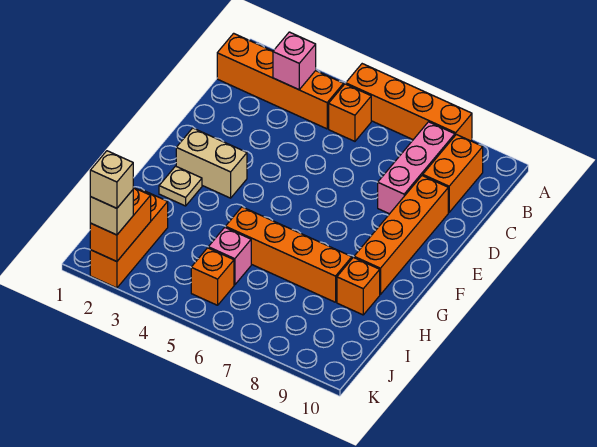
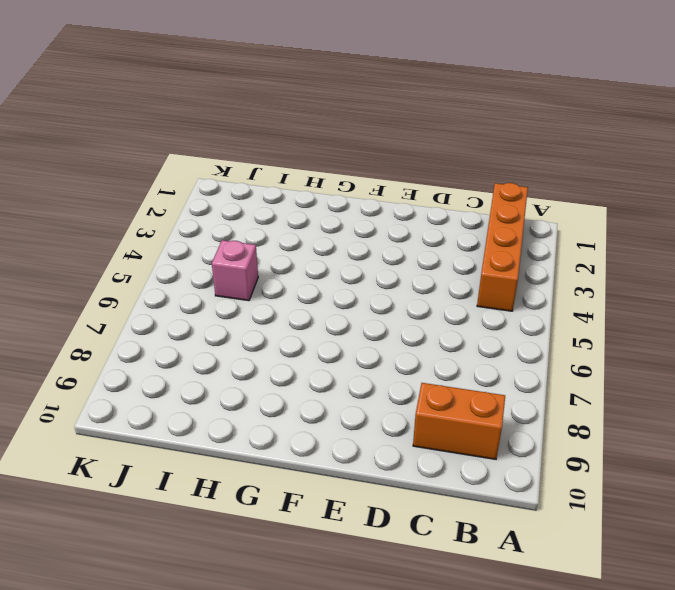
none -> orange brick A5:A8 level 1
none -> orange brick B5 level 1
none -> pink brick B8:D8 level 1

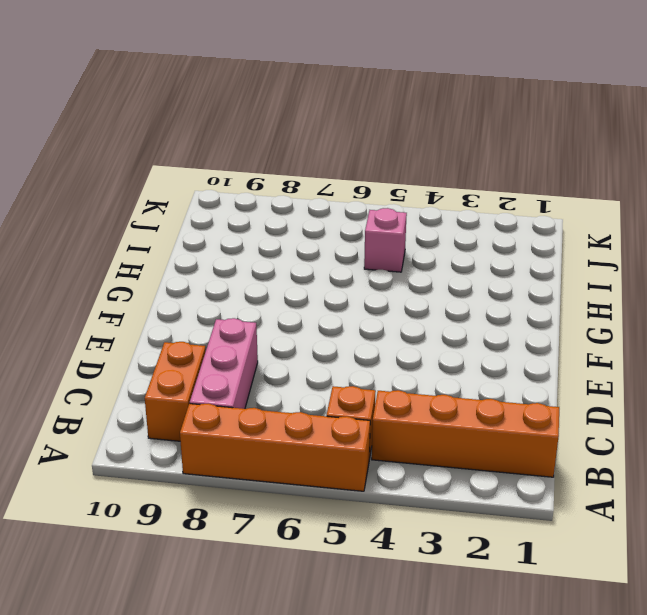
none -> orange brick D9:G9 level 1
none -> tan brick F2:F3 level 1
none -> tan plate G2 level 1

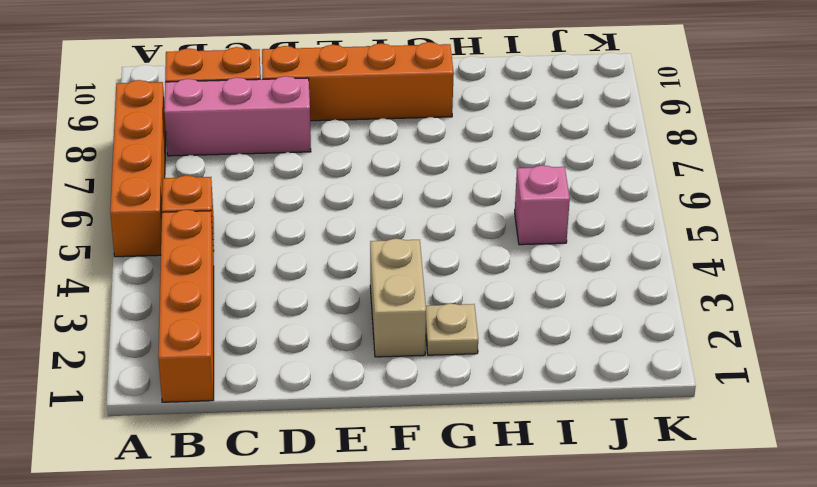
none -> orange brick H5:H8 level 1
none -> orange brick H9 level 1
none -> orange brick I2:K2 level 1

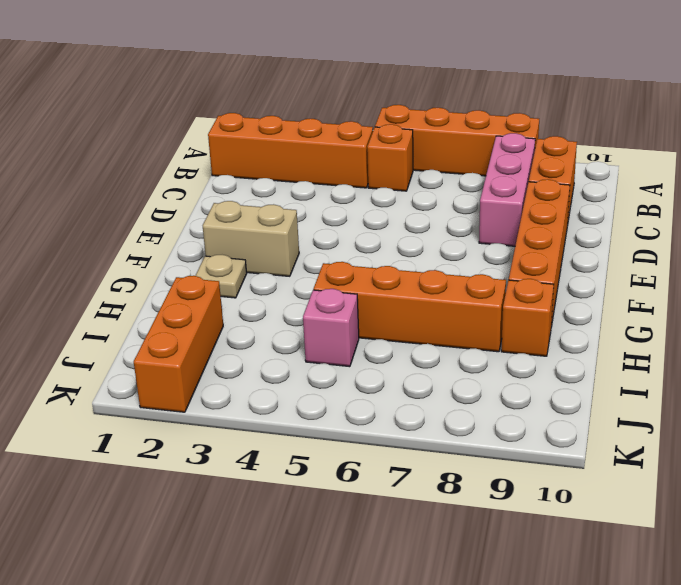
none -> orange brick J5 level 1
none -> pink brick B3 level 2
none -> orange brick J2:K2 level 2

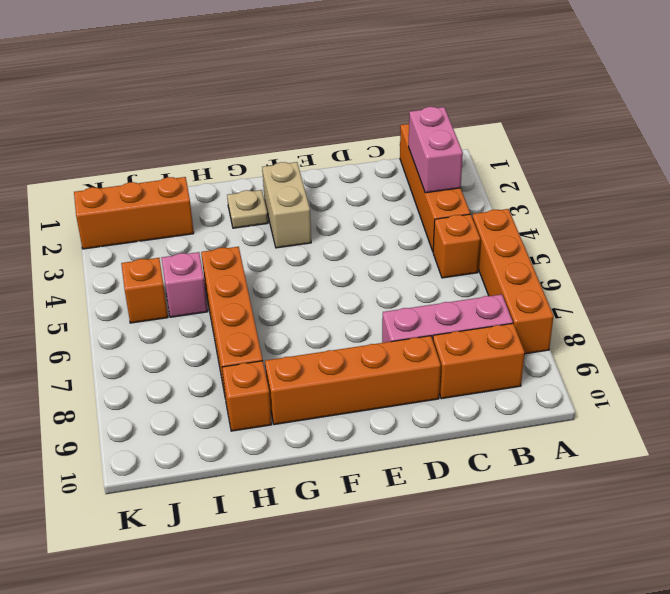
pink brick B2:B3 level 2 -> pink brick B3 level 2
none -> orange brick J2:K2 level 2
none -> tan brick K2 level 3
none -> tan brick K2 level 4

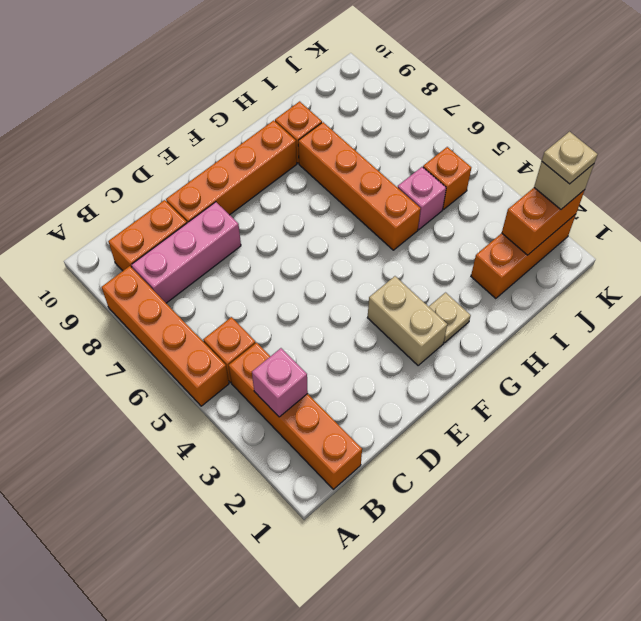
tan plate K2 level 4 -> tan brick K2 level 4

